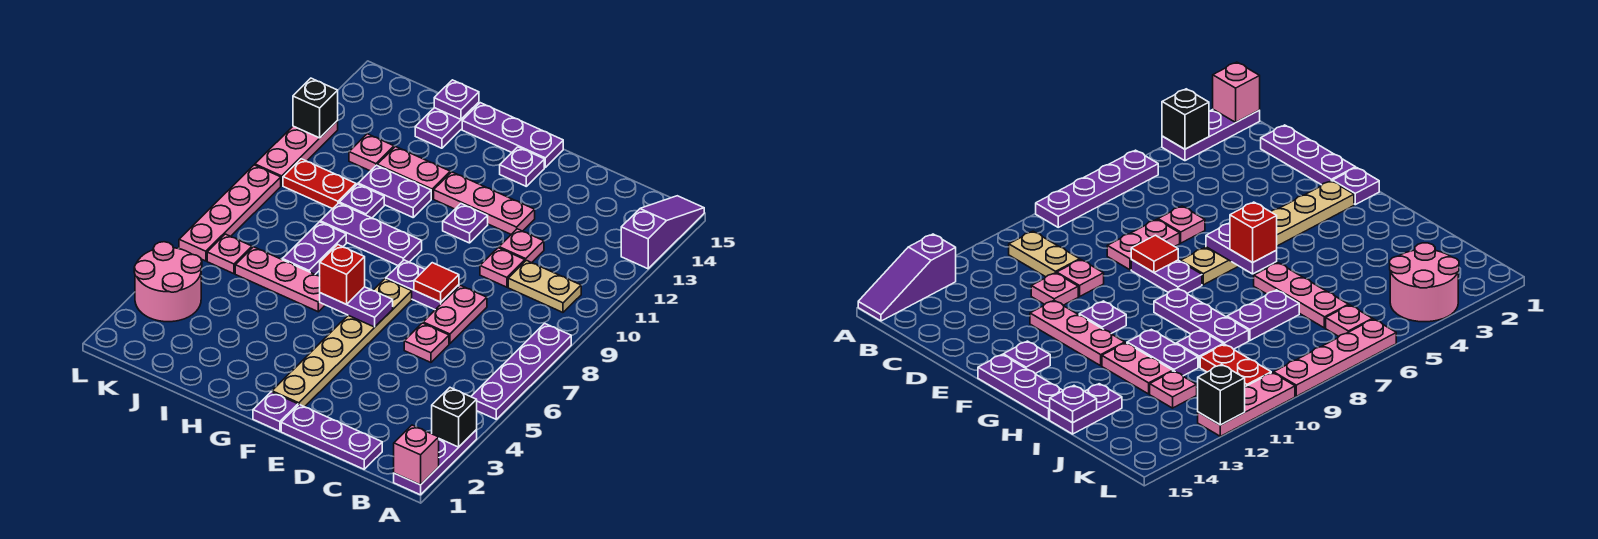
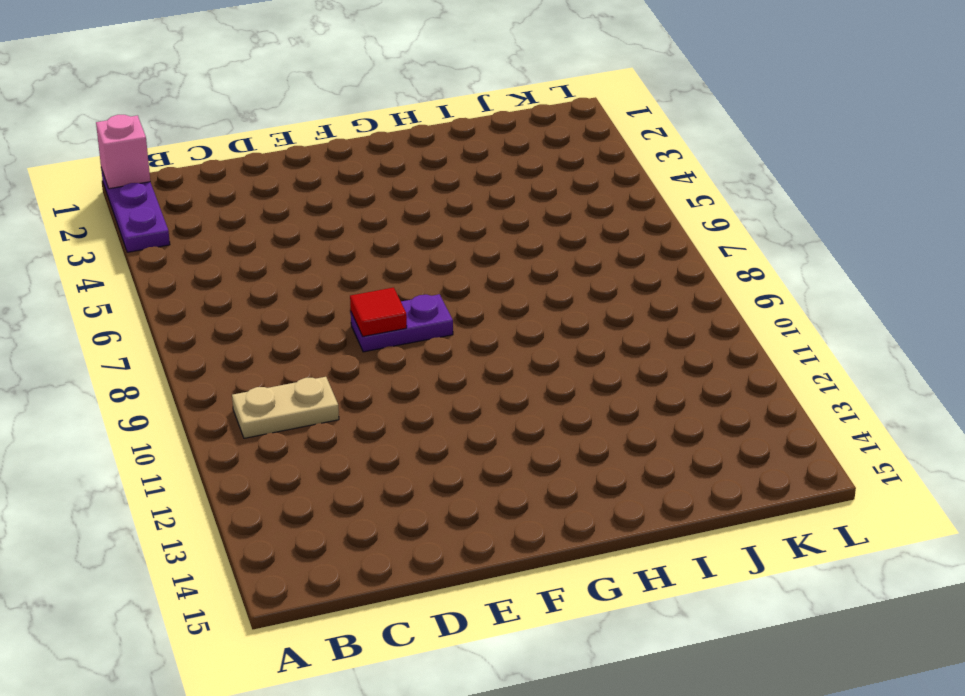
none -> purple plate A5:A8 level 1
none -> purple slope A13:A15 level 1 top 13
none -> purple plate C1:E1 level 1
none -> pink plate D6 level 1

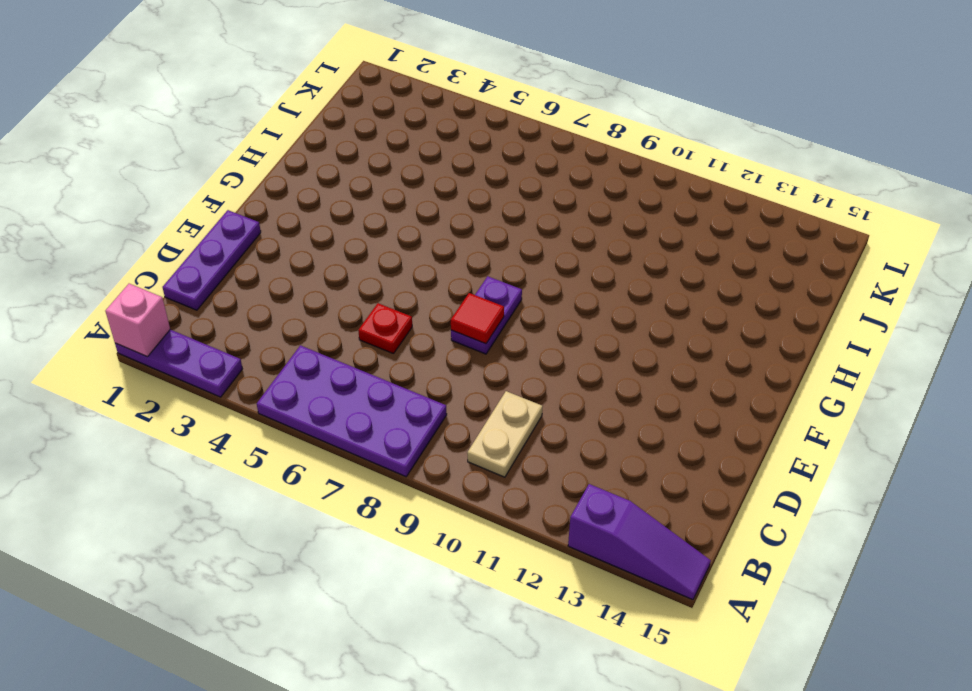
purple plate A5:B8 level 1 -> purple plate A5:A8 level 1
red plate D6 level 1 -> pink plate D6 level 1
none -> pink plate D7:D8 level 1
none -> pink plate D10 level 1
none -> pink plate D11 level 1
none -> pink plate E12:G12 level 1

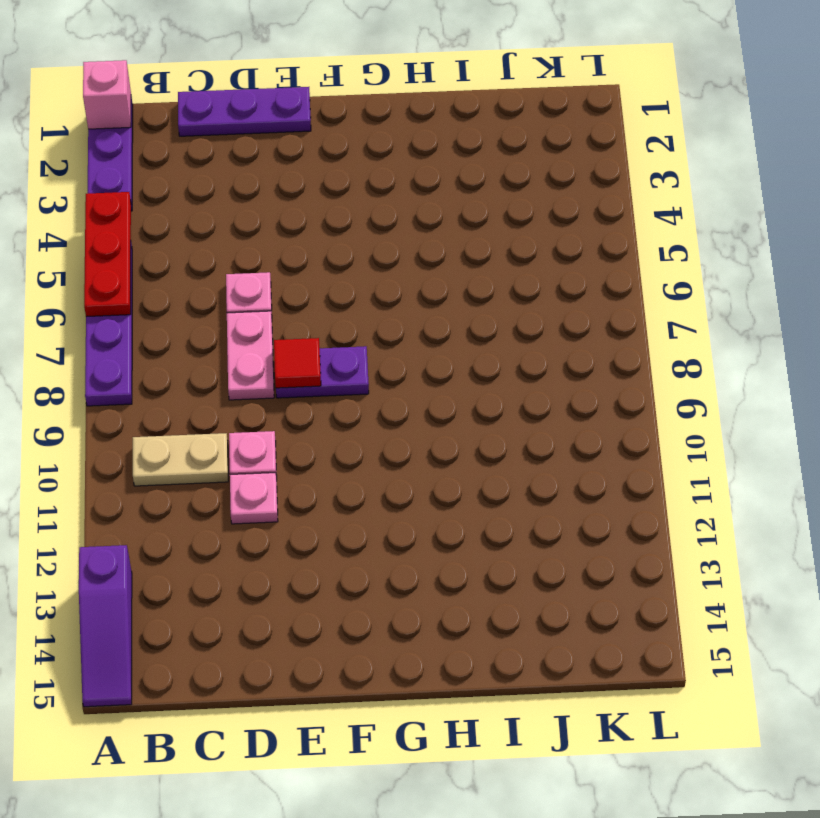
red plate A4:A6 level 2 -> none
none -> pink plate E12:G12 level 1
none -> purple plate F1 level 1
none -> tan plate F2:F7 level 1
none -> purple plate F11 level 1

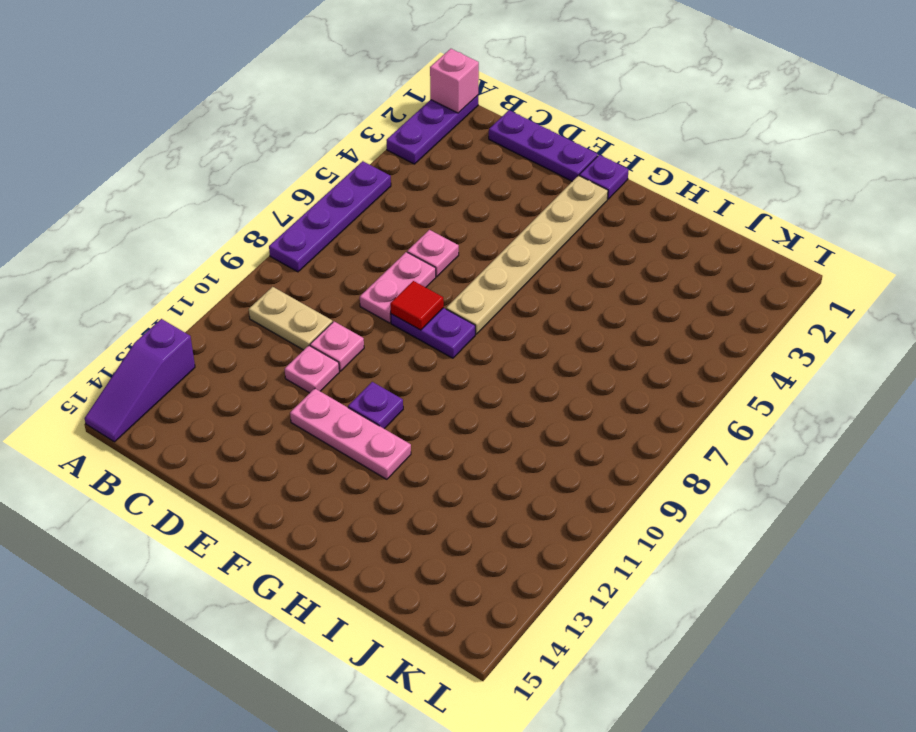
none -> purple plate F14 level 1
none -> purple plate F15:H15 level 1
none -> purple plate G9:I9 level 1
none -> pink plate H6:J6 level 1

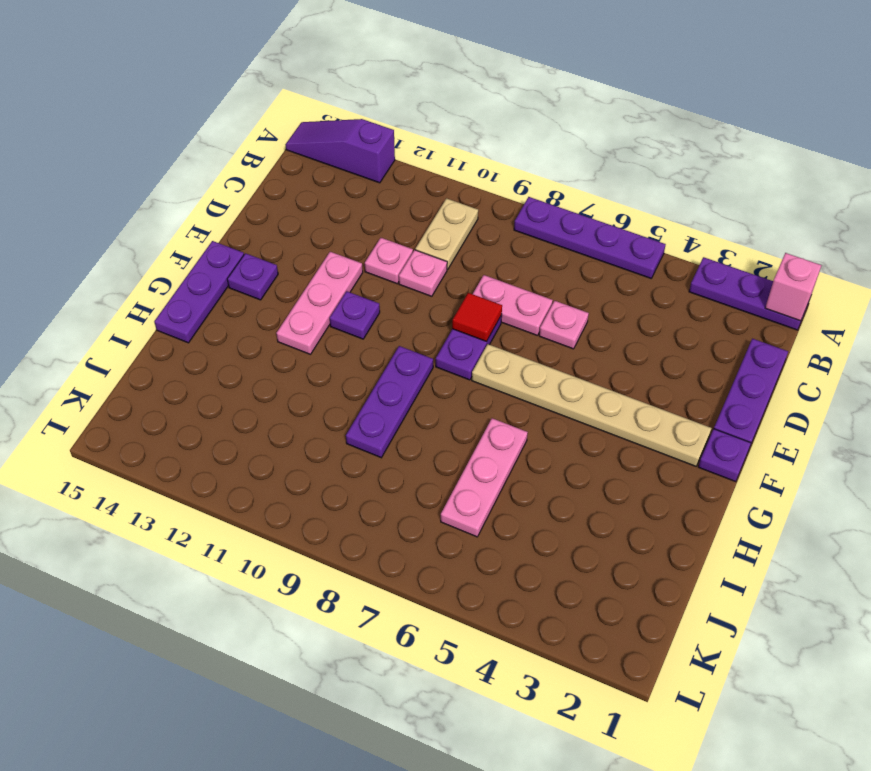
none -> purple plate H11:I11 level 1
none -> pink plate H12:I12 level 1
none -> purple plate I7:I8 level 1
none -> purple plate I10 level 1

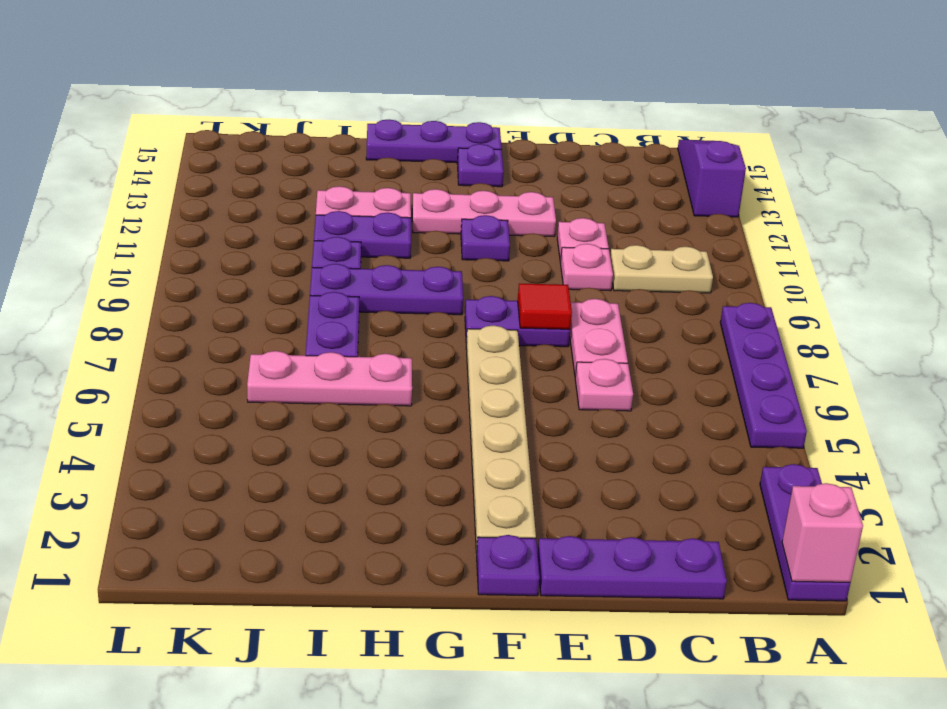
none -> purple plate I14:I15 level 1
none -> red plate J10:K10 level 1
none -> pink plate J12 level 1
none -> pink round brick K3:L4 level 1

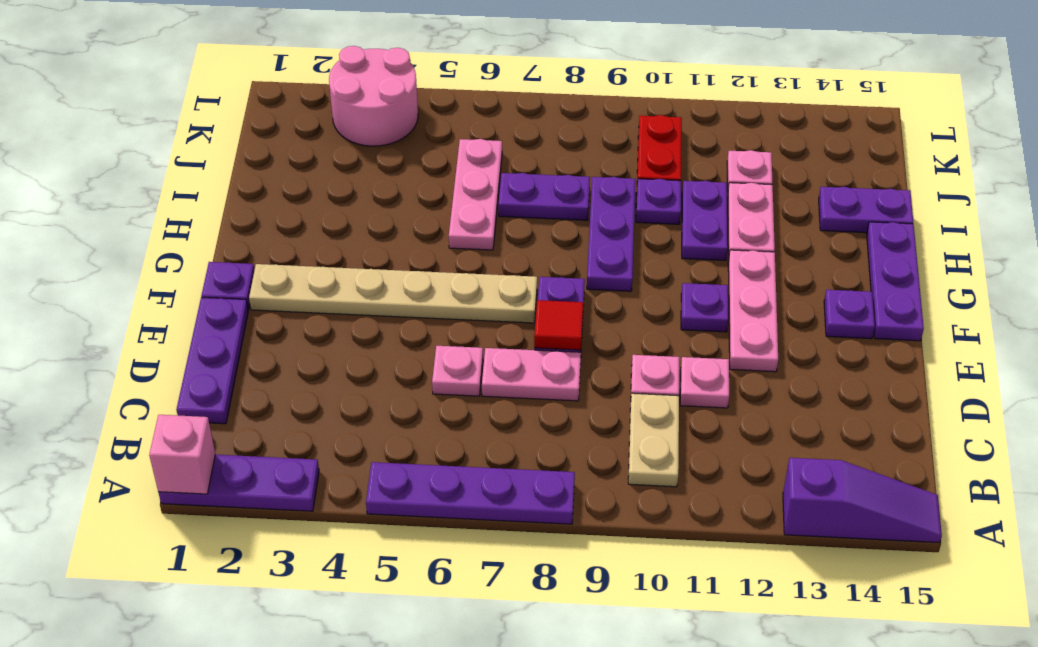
none -> pink plate K6 level 1
none -> pink plate L6:L9 level 1
none -> pink plate L10:L12 level 1
none -> black brick A3 level 2

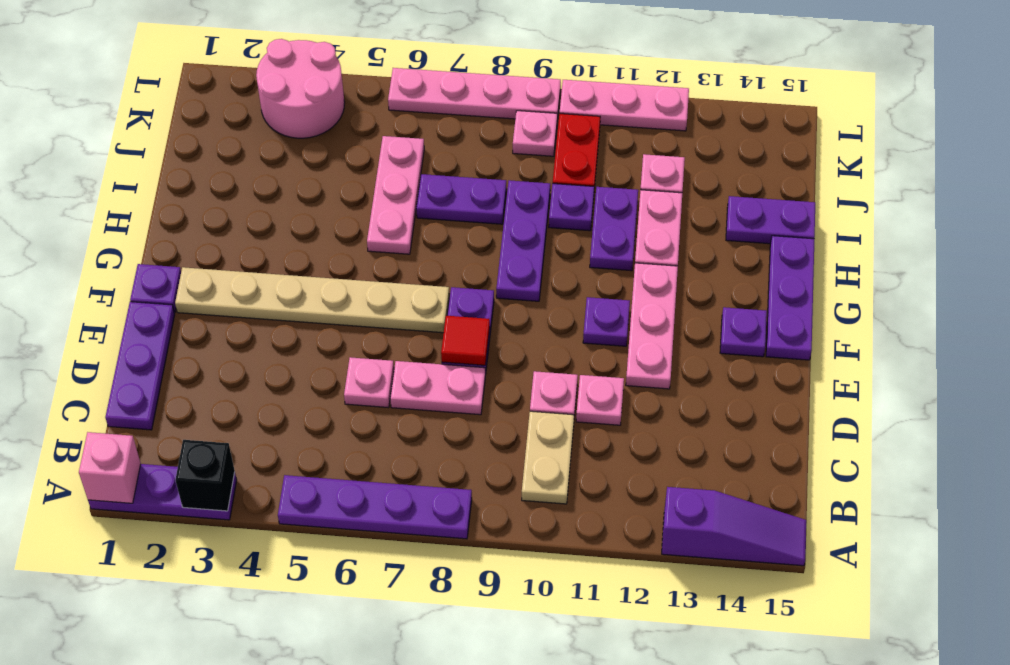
pink plate K9 level 1 -> pink plate K6 level 1
none -> purple plate F6:G6 level 2
none -> purple plate I15 level 2
none -> black brick L12 level 2
none -> red brick G6 level 3

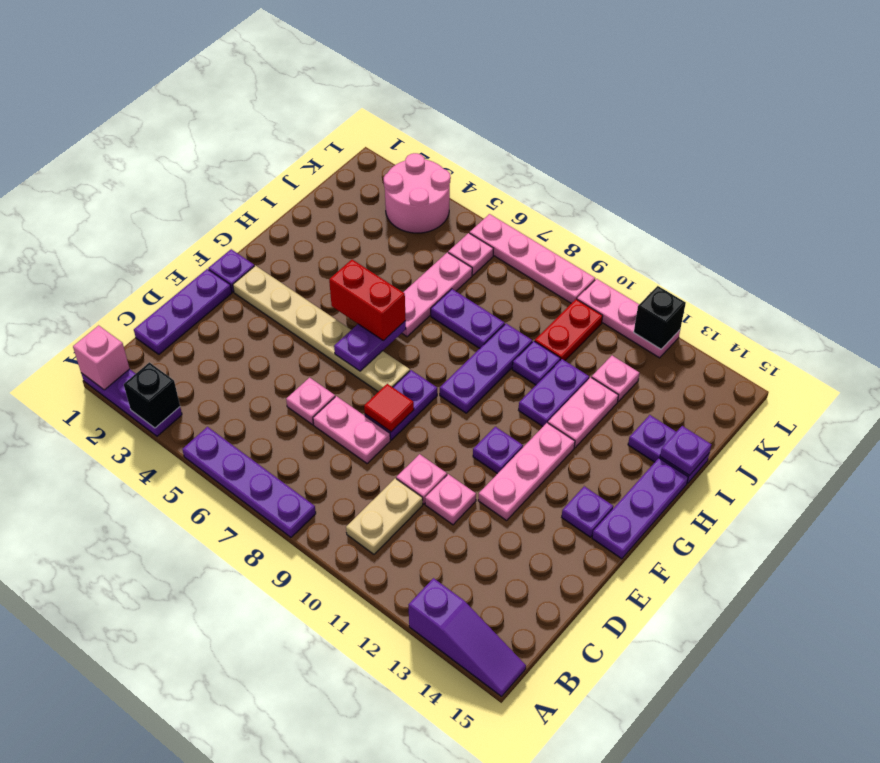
red brick G5:G6 level 3 -> red brick G6 level 3

